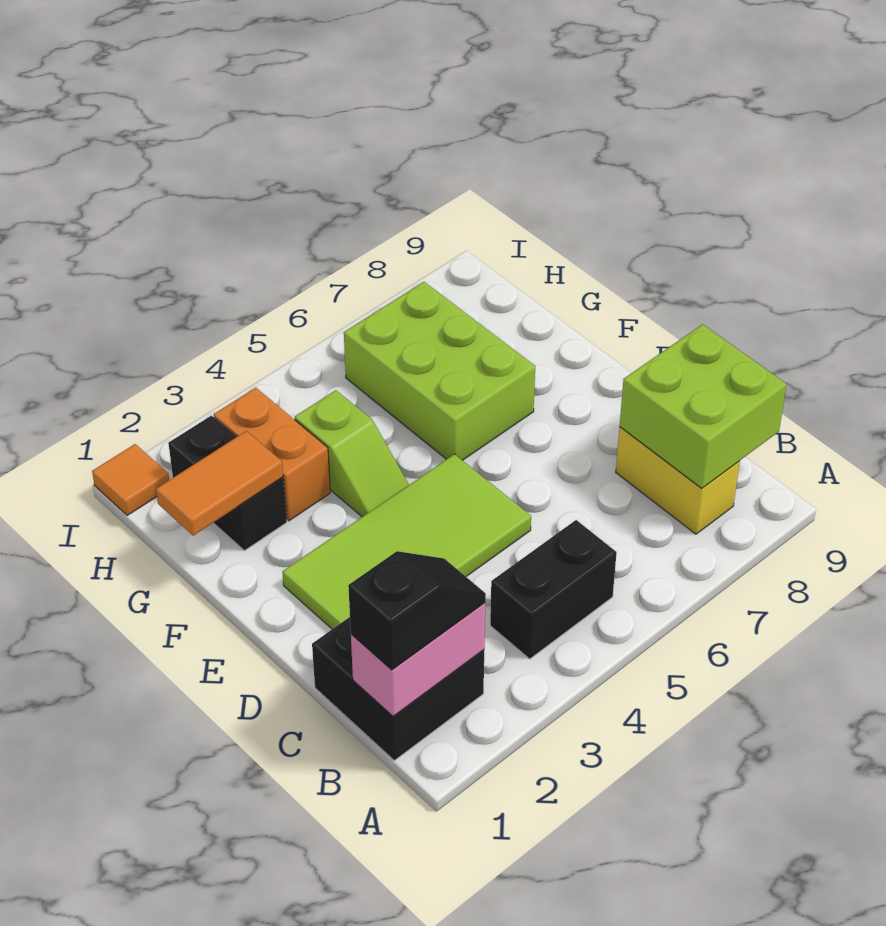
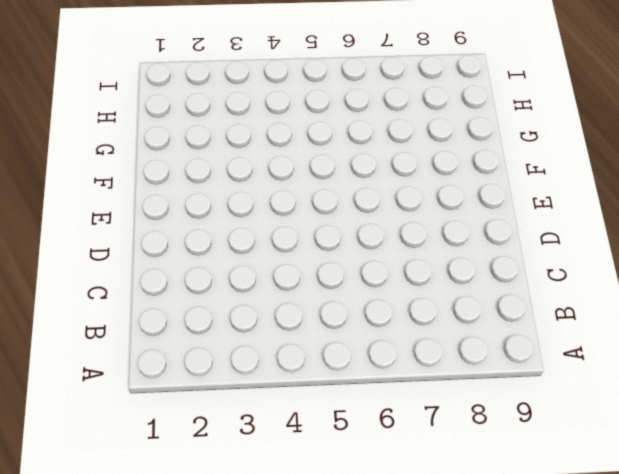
none -> black brick B1:C2 level 1
none -> black brick B4:B5 level 1
none -> yellow brick B8:C8 level 1

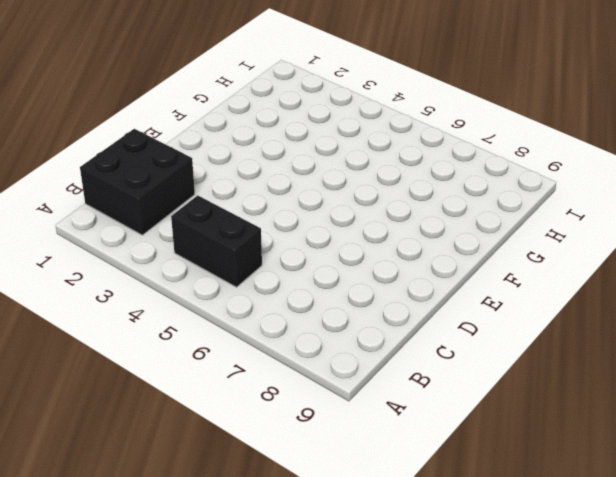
none -> yellow brick B8:C8 level 1
none -> lime tile D2:E5 level 1
none -> lime slope F4:G4 level 1 top G

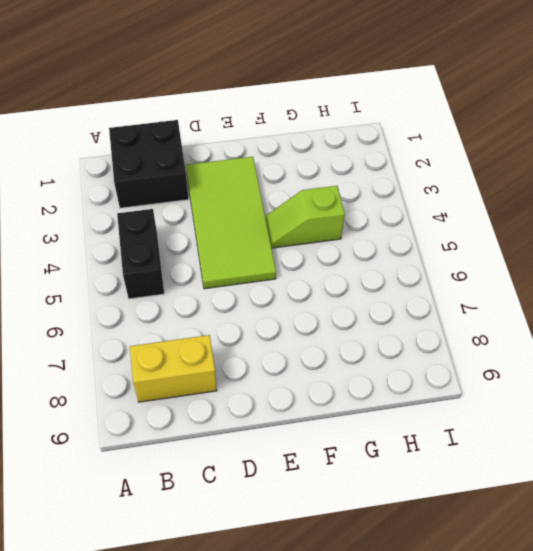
none -> lime brick F6:H7 level 1
none -> black brick G2:H2 level 1
none -> orange brick G3:H3 level 1

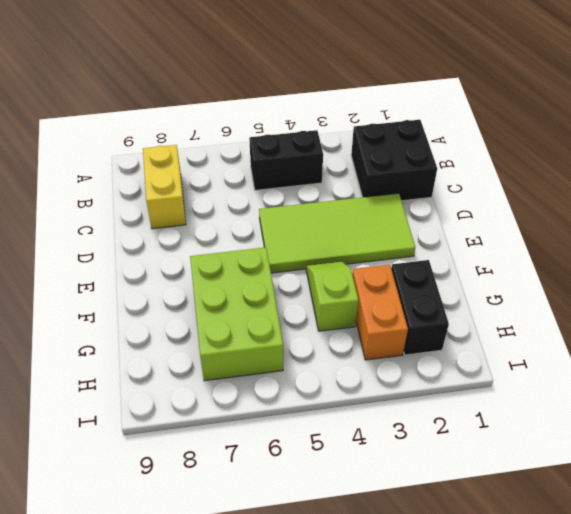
none -> orange tile I1 level 1
none -> pink brick B1:B2 level 2
none -> lime brick B8:C9 level 2

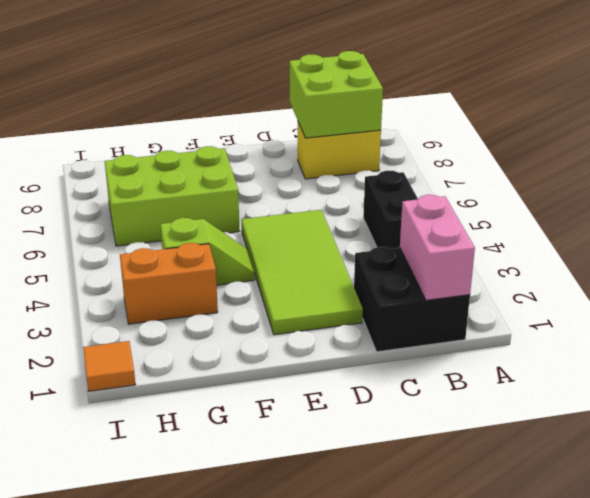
none -> black brick G2:H2 level 1
none -> orange tile G1:G2 level 2
none -> black slope B1:B2 level 3 top 1

